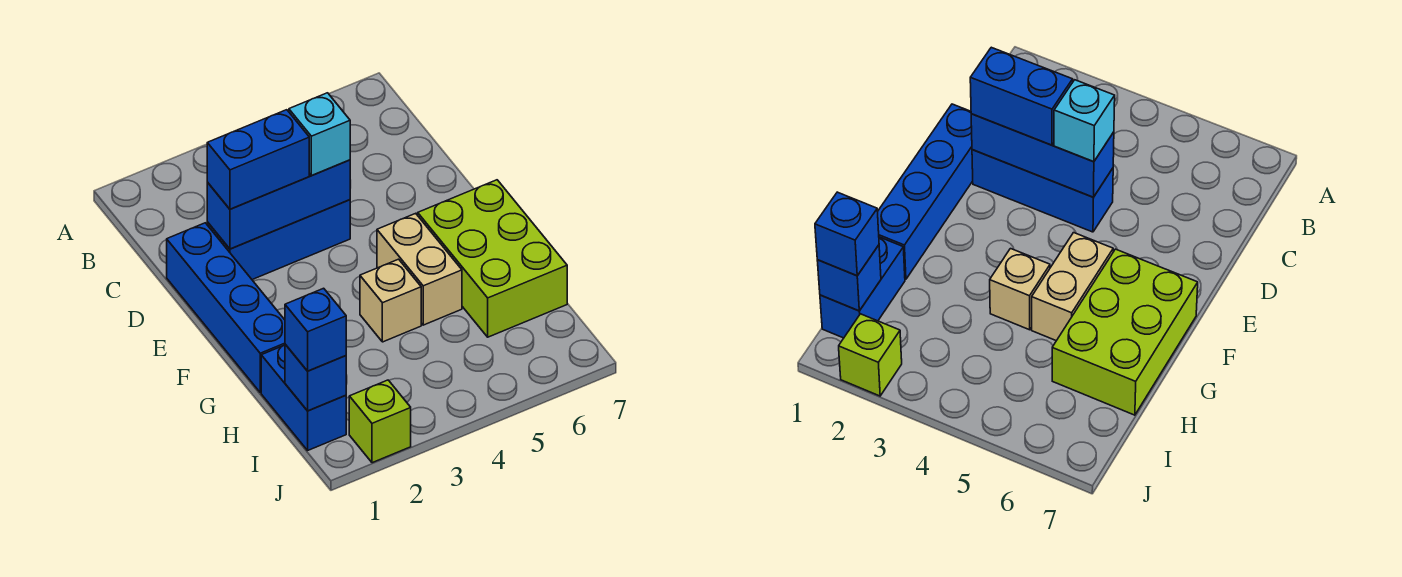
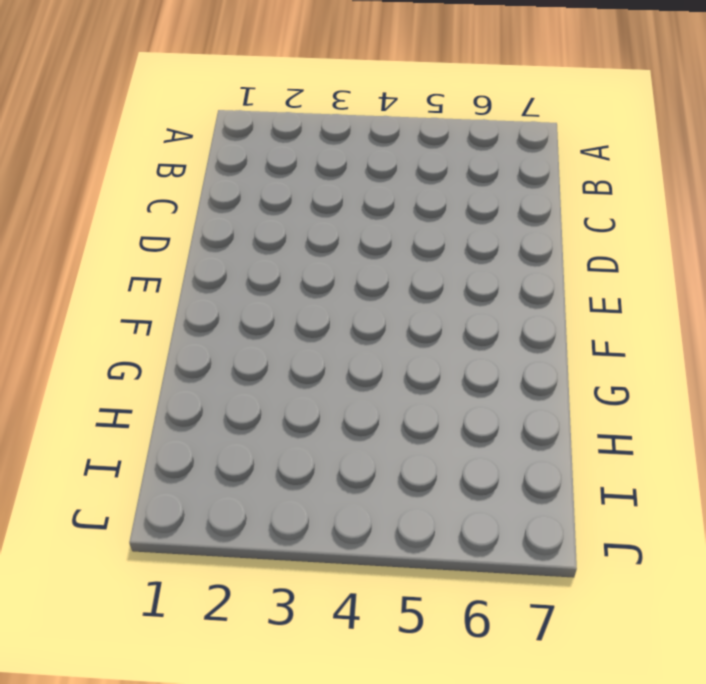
none -> blue brick D1:G1 level 1
none -> blue brick D2:D4 level 1
none -> tan brick F5:G5 level 1

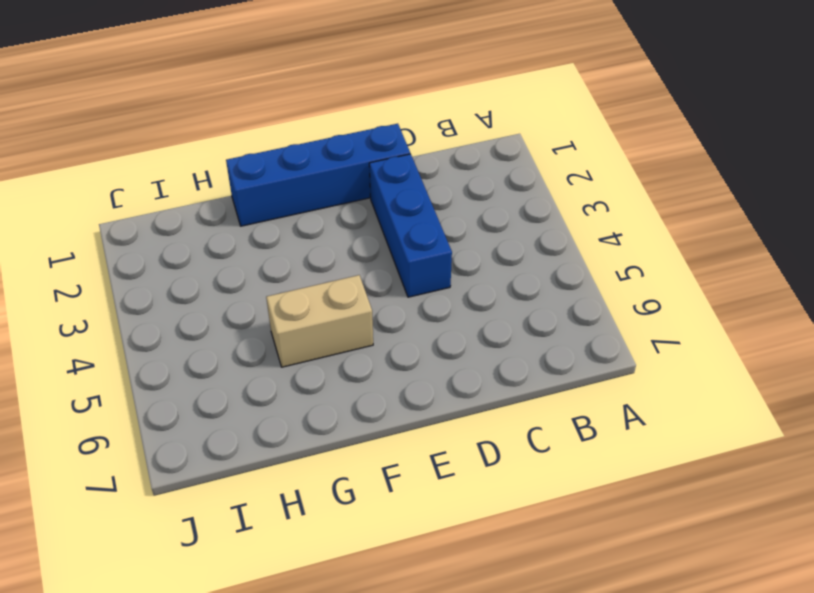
none -> lime brick F6:H7 level 1
none -> tan brick G4 level 1
none -> blue brick H1:I1 level 1

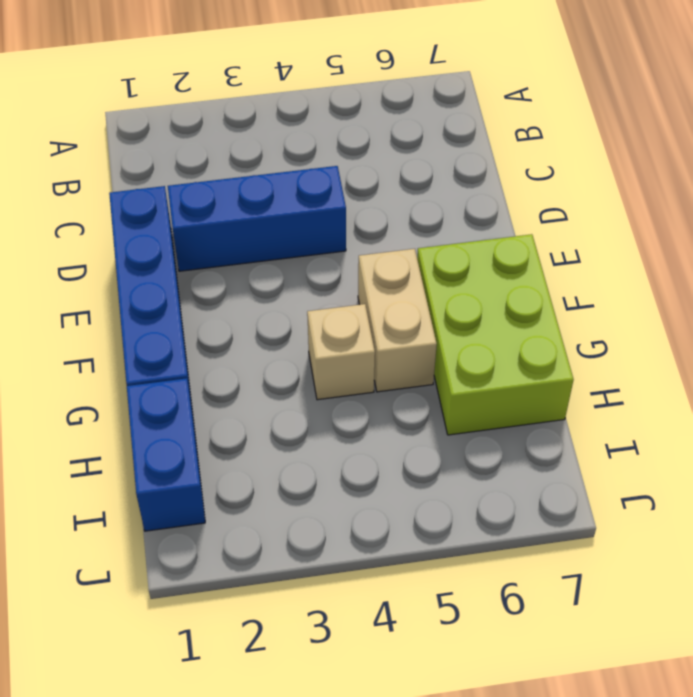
none -> lime brick J2 level 1
none -> blue brick D2:D4 level 2
none -> blue brick I1 level 2

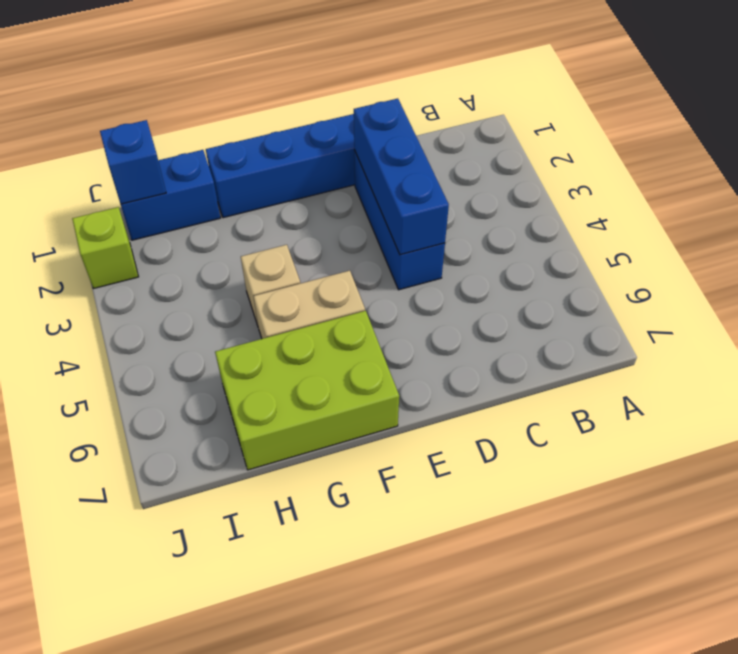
none -> blue brick D2:D3 level 3
none -> cyan brick D4 level 3
none -> blue brick I1 level 3

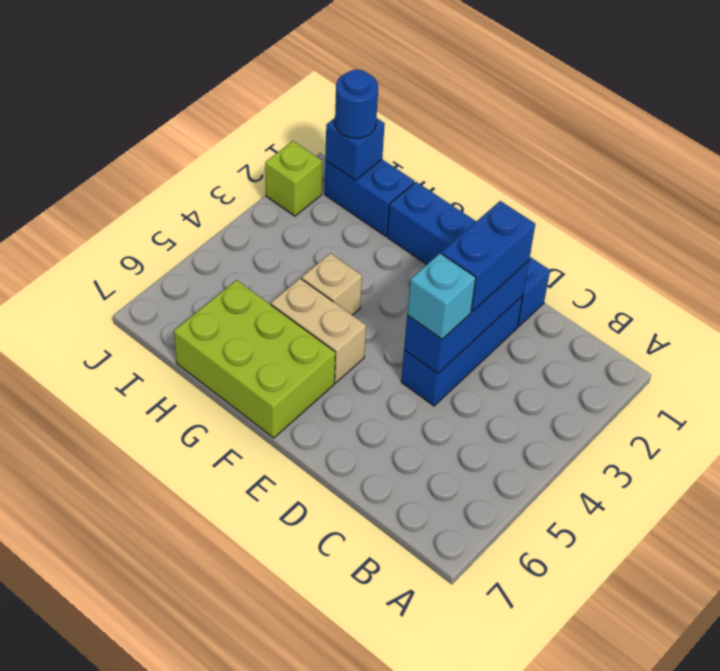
blue round brick I1 level 3 -> blue brick I1 level 3

